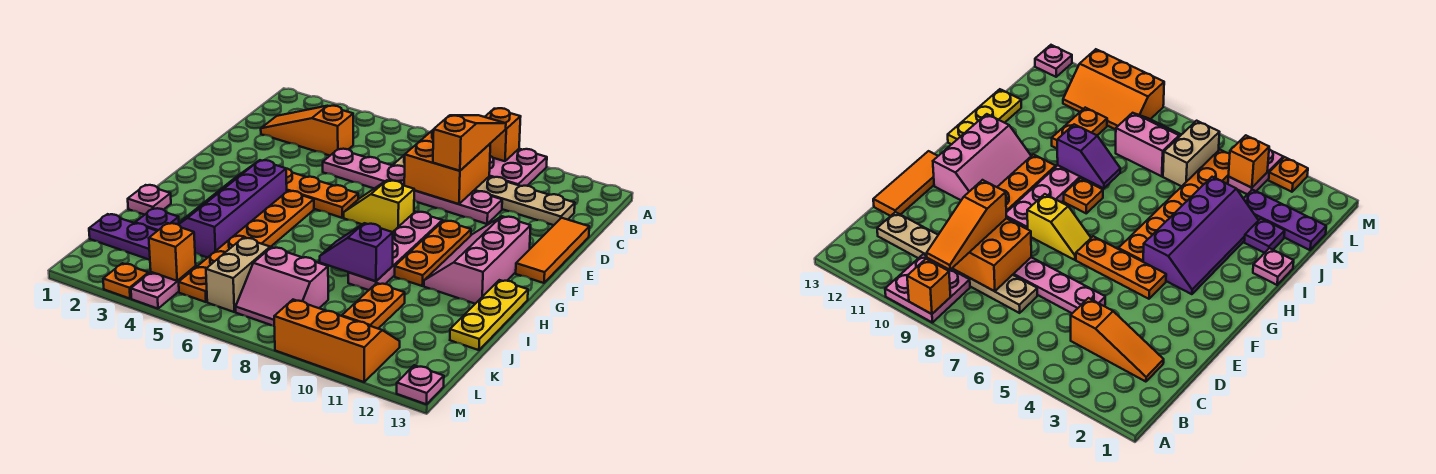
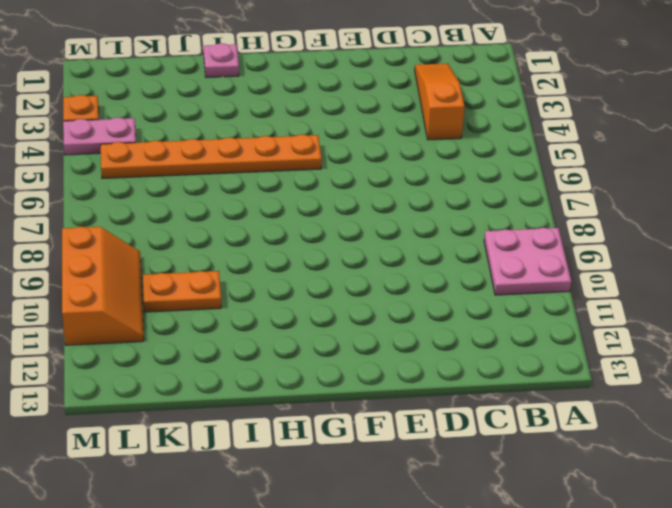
none -> tan plate C7:C12 level 1
none -> pink plate D5:D10 level 1
none -> orange tile D13:F13 level 1

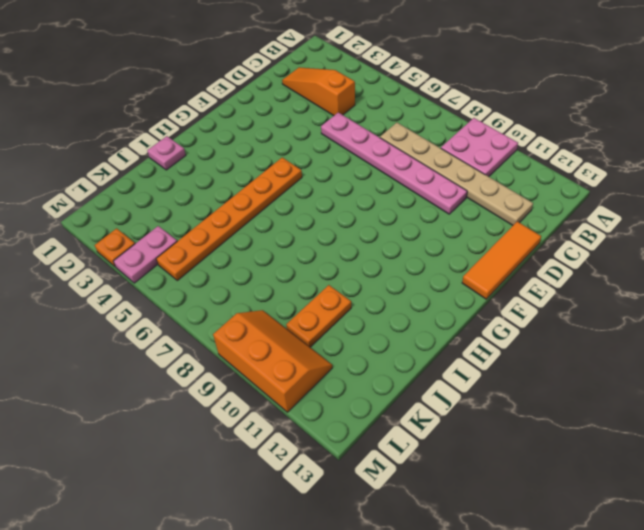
none -> orange plate F4:F6 level 1
none -> yellow slope F7:F8 level 1 top 8
none -> pink plate F9:I9 level 1

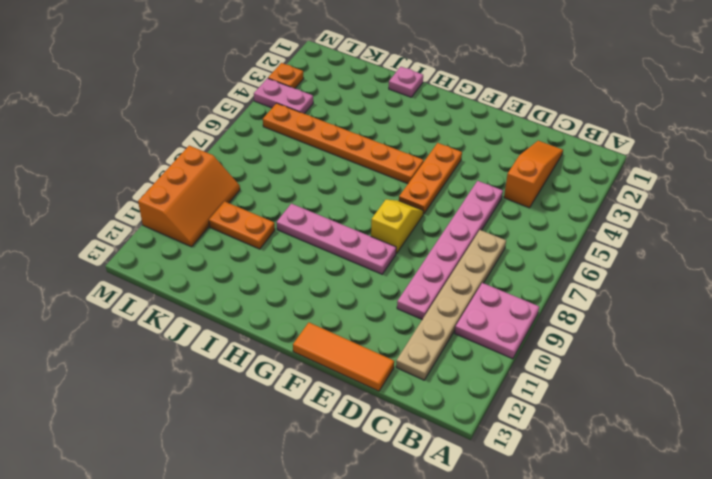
none -> orange plate F10:H10 level 1
none -> pink slope F11:H12 level 1 top 12
none -> purple slope G3:J4 level 1 top 4

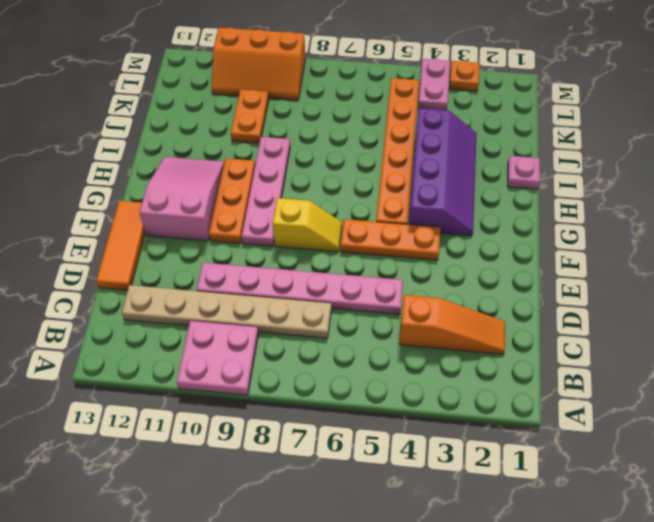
pink slope F11:H12 level 1 top F -> pink slope F11:H12 level 1 top 12
none -> orange plate H8 level 1
none -> yellow plate H13:J13 level 1
none -> purple plate J2 level 1

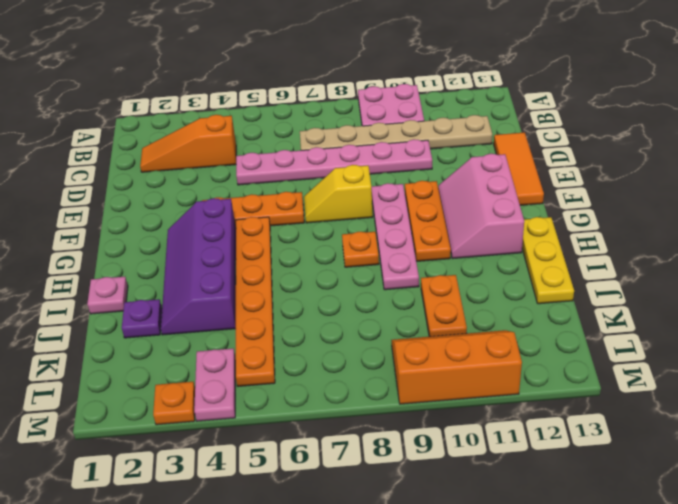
none -> purple plate K1:K3 level 1
none -> tan brick K6:L6 level 1
none -> pink slope K7:L8 level 1 top K

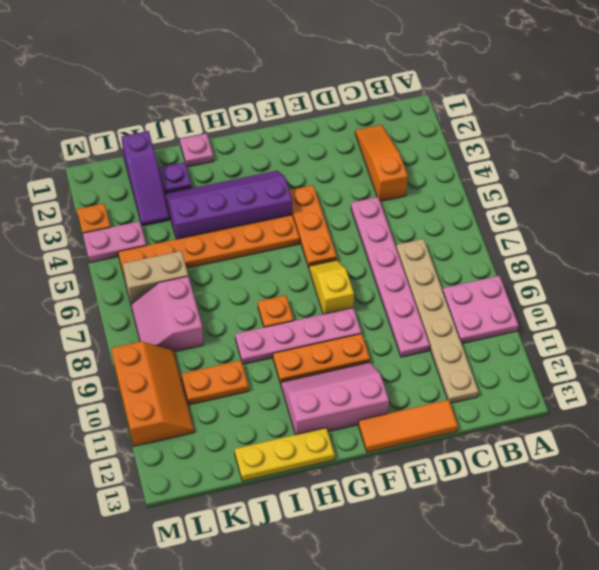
purple slope K1:K3 level 1 top 1 -> purple plate K1:K3 level 1
none -> pink plate M13 level 1
none -> orange brick A9 level 2
none -> orange brick C8:D9 level 2

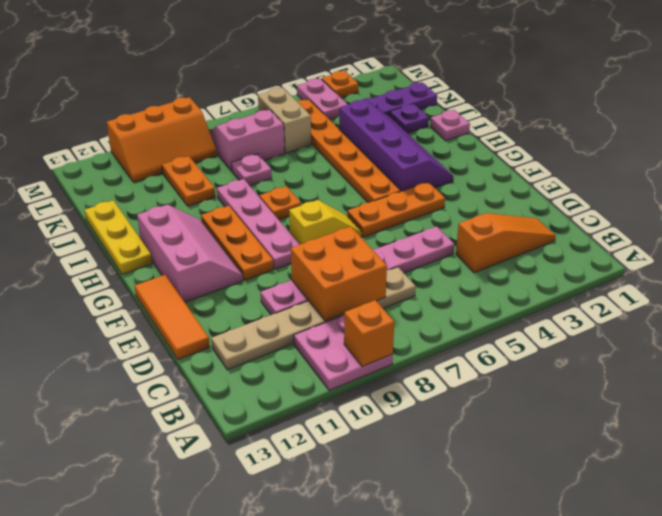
pink plate J8 level 1 -> pink plate M13 level 1
none -> purple slope I8:I9 level 2 top 9
none -> orange brick L4 level 2
none -> orange slope B9:D9 level 3 top D

